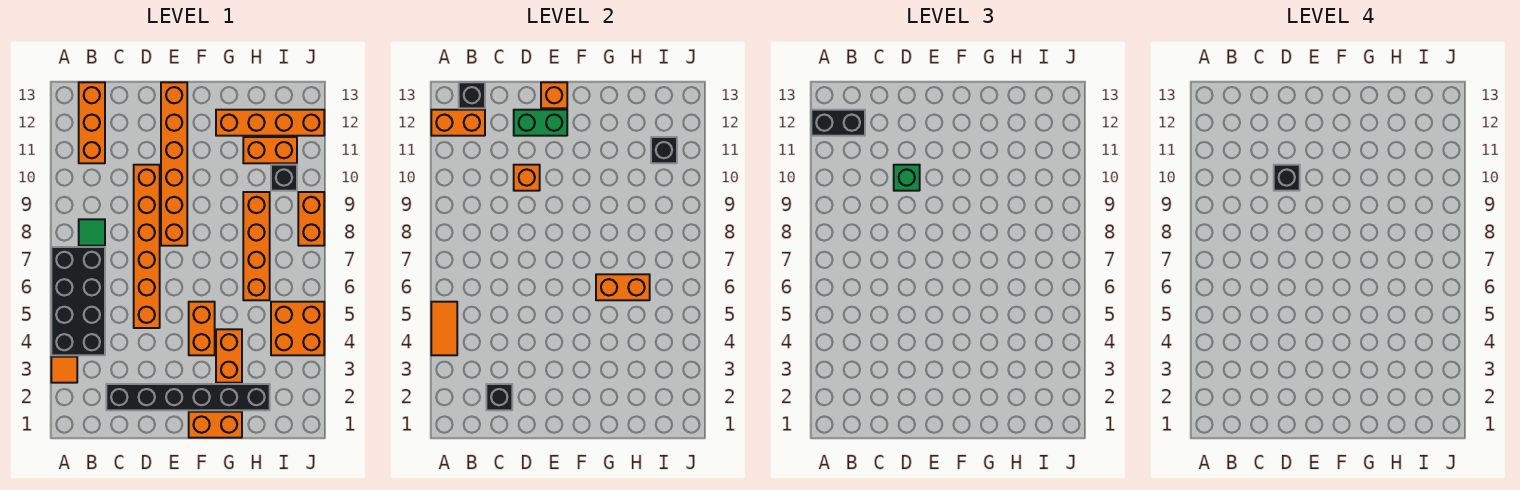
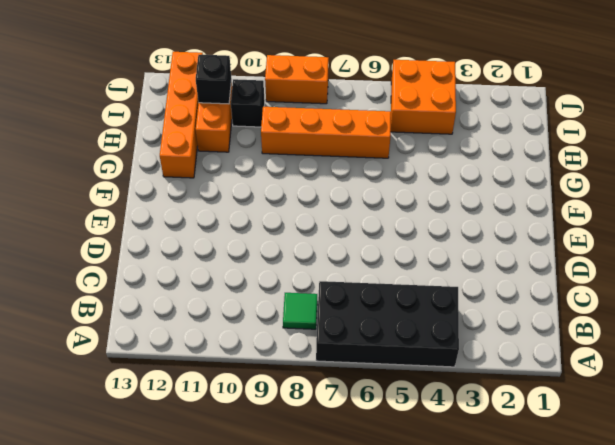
none -> orange tile A3 level 1
none -> orange brick B11:B13 level 1
none -> black brick C2:H2 level 1

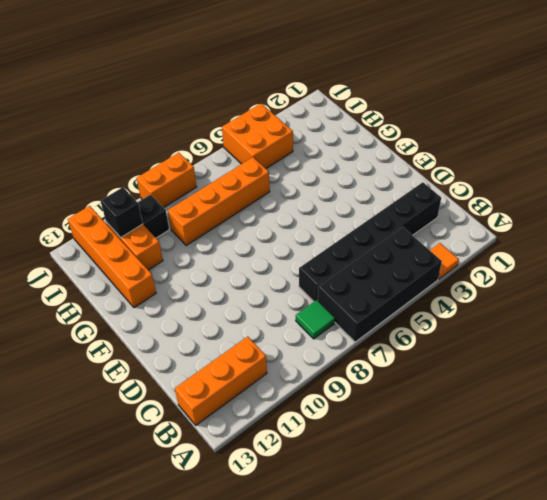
black brick C2:C7 level 1 -> black brick C2:H2 level 1
none -> orange brick D5:D10 level 1
none -> orange brick E8:E13 level 1
none -> orange brick F1:G1 level 1

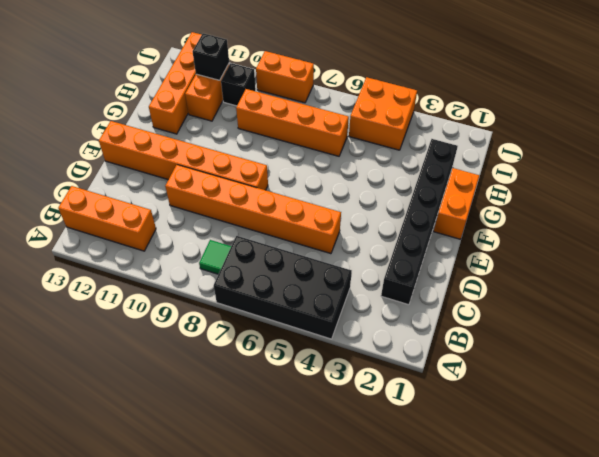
none -> orange tile A3 level 1
none -> orange brick F4:F5 level 1
none -> orange brick G3:G4 level 1

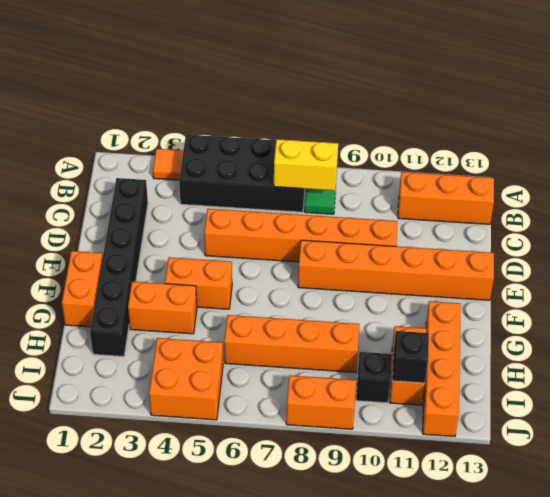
yellow brick B7:B8 level 2 -> none
none -> orange tile A4:A5 level 2
none -> orange brick A12:B12 level 2
none -> black brick B13 level 2

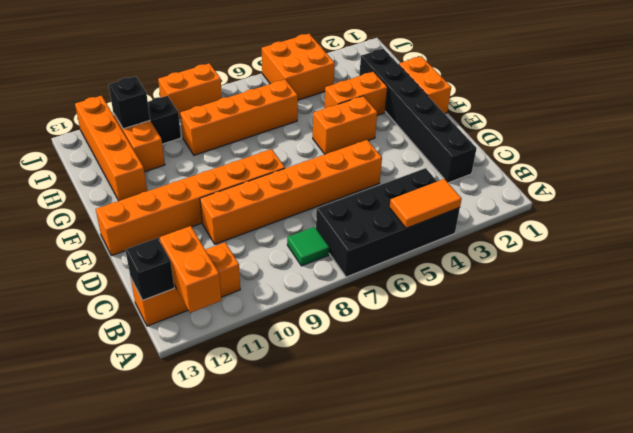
none -> orange tile A3 level 1
none -> black brick C2 level 2
none -> orange brick D10 level 2

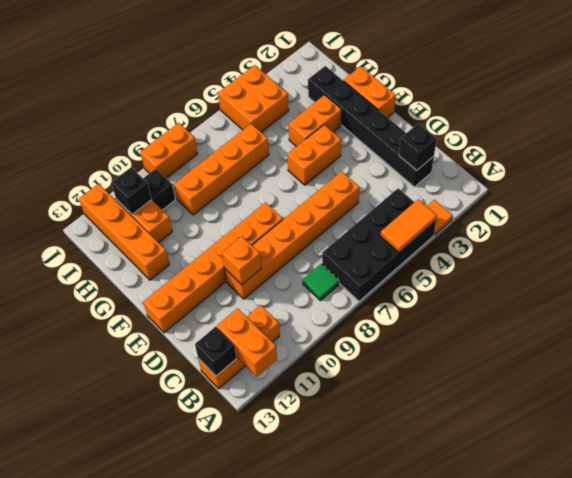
none -> green brick D12:E12 level 2
none -> orange brick E13 level 2
none -> orange brick G6:H6 level 2

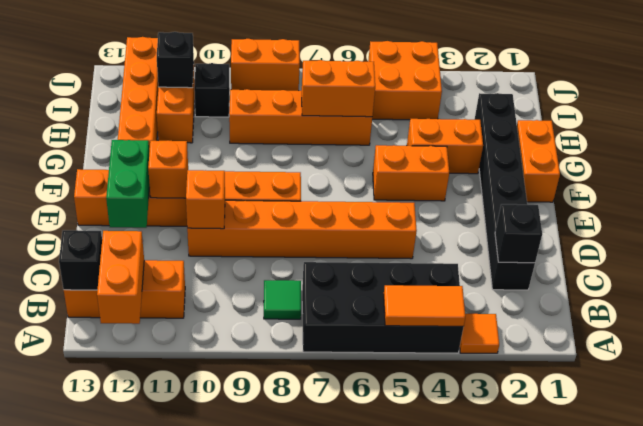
orange brick E11 level 2 -> orange brick E13 level 2
orange brick H6:H7 level 2 -> orange brick G6:H6 level 2
none -> black brick A12:B12 level 3
none -> green brick D10 level 3
none -> black brick D10 level 4

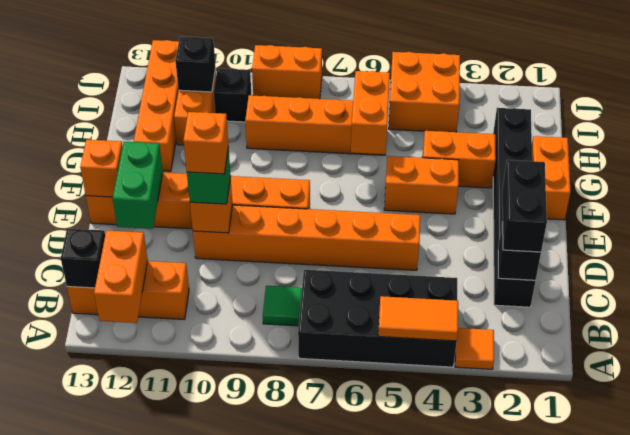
black brick C2:D2 level 3 -> black brick A12:B12 level 3
orange brick D10 level 4 -> black brick D10 level 4

